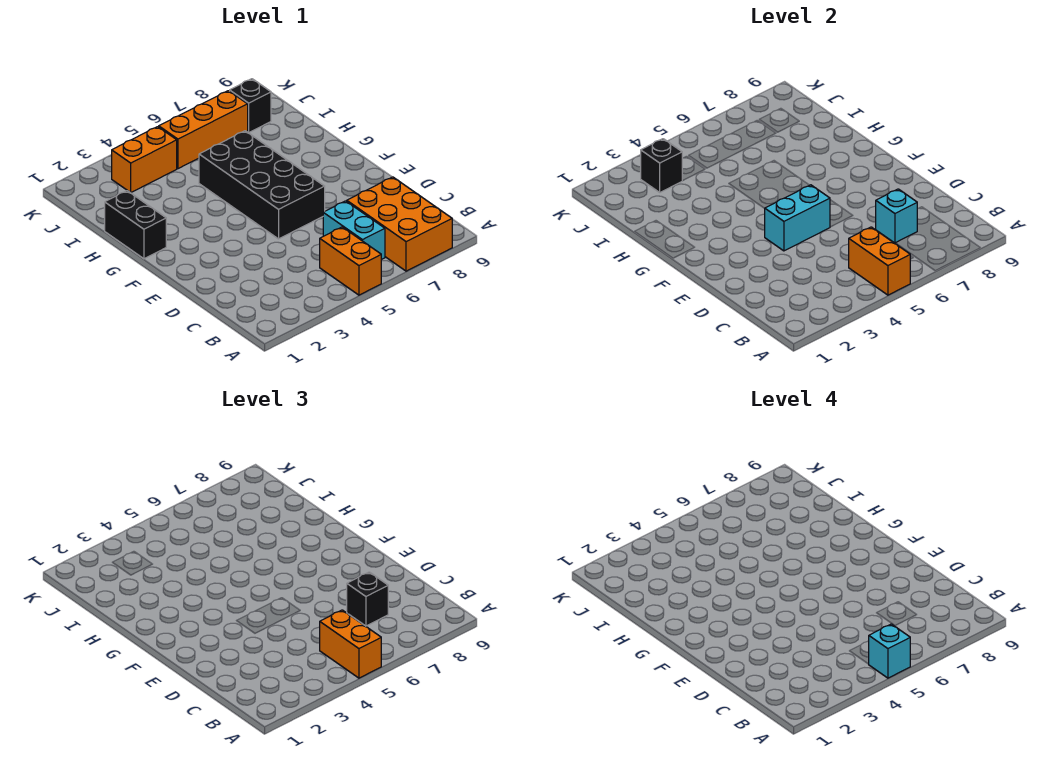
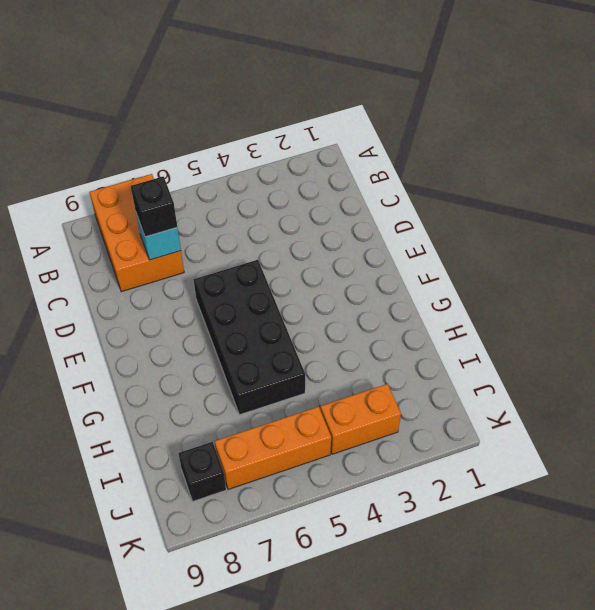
none -> orange brick A5:B5 level 1
none -> cyan brick B6:C6 level 1
none -> black brick G1:H1 level 1

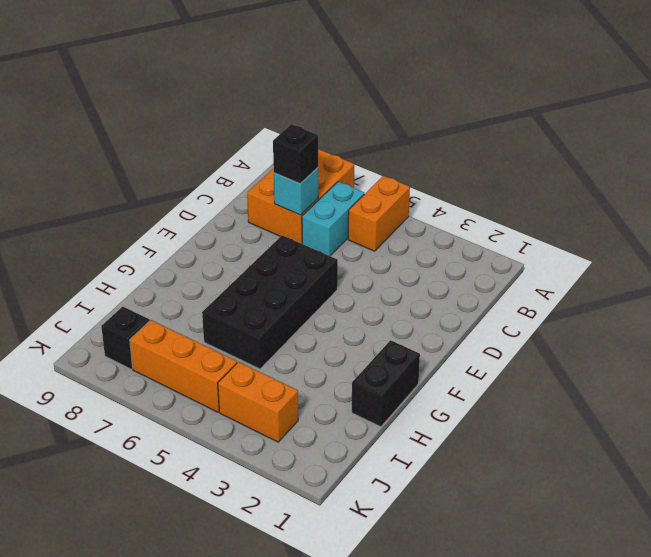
none -> orange brick A5:B5 level 2
none -> cyan brick E4:E5 level 2
none -> black brick J3 level 2

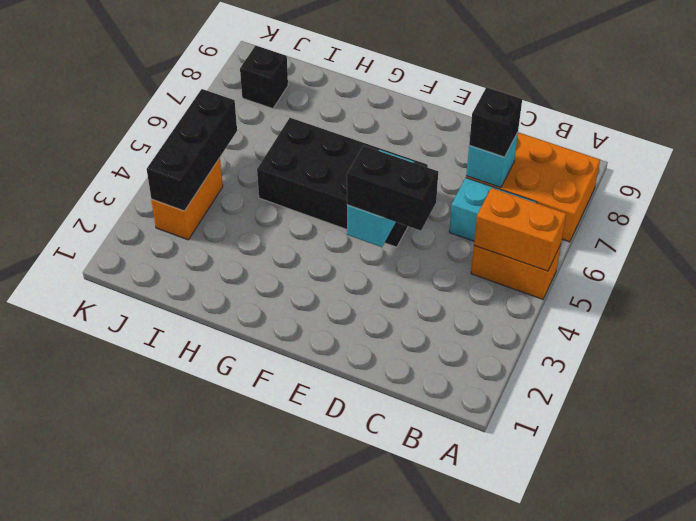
black brick D4:E4 level 3 -> black brick G1:H1 level 1
black brick J3:J5 level 2 -> black brick J3 level 2
none -> orange brick J5:J7 level 1
none -> orange brick A5:B5 level 3
none -> cyan brick A5 level 4

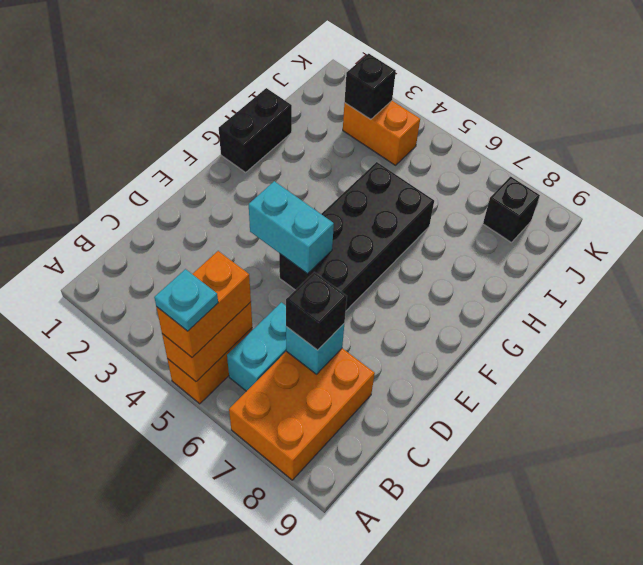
cyan plate A5 level 4 -> cyan brick A5 level 4
none -> orange brick J5:J7 level 1

